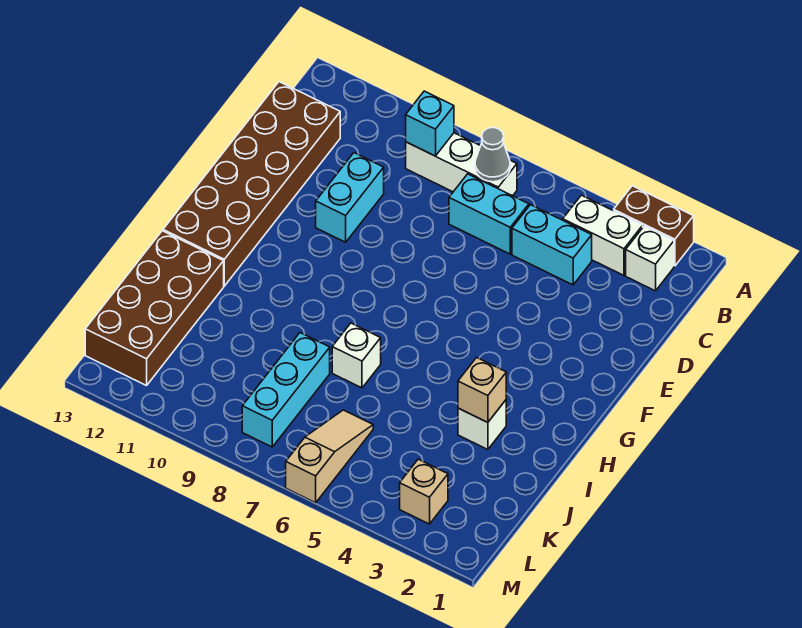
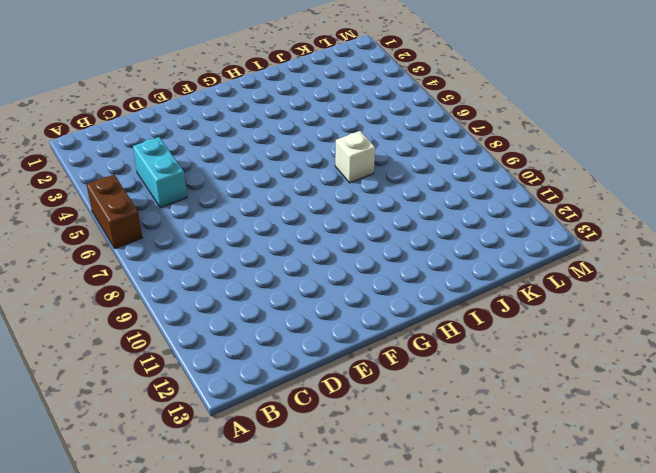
brown brick A5:A6 level 1 -> brown brick A2:A3 level 1
none -> white brick B2 level 1
none -> white brick B3:B4 level 1
none -> white brick B7:B9 level 1

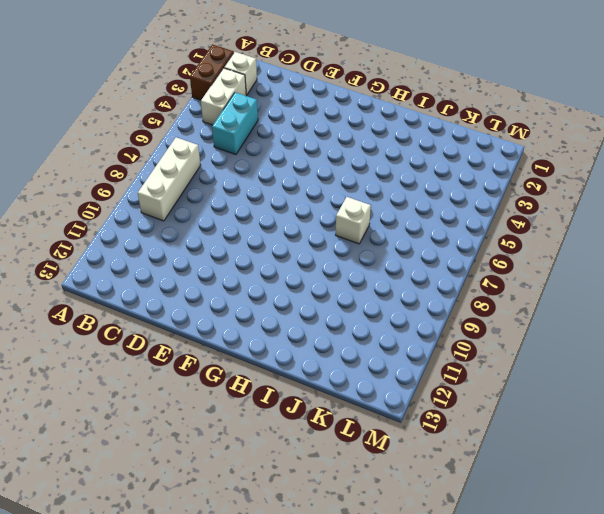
none -> cyan brick C6:C7 level 1
none -> brown brick C12:H13 level 1
none -> cyan brick D10:E10 level 1

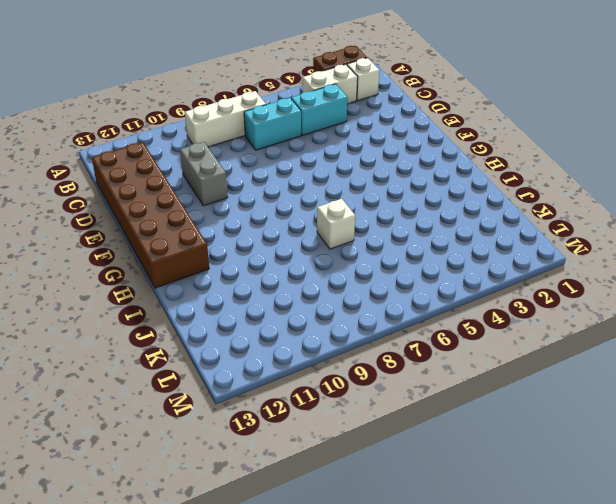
grey brick D10:E10 level 1 -> cyan brick D10:E10 level 1
none -> white brick I3 level 1
none -> brown brick I12:L13 level 1
none -> cyan brick J8:L8 level 1

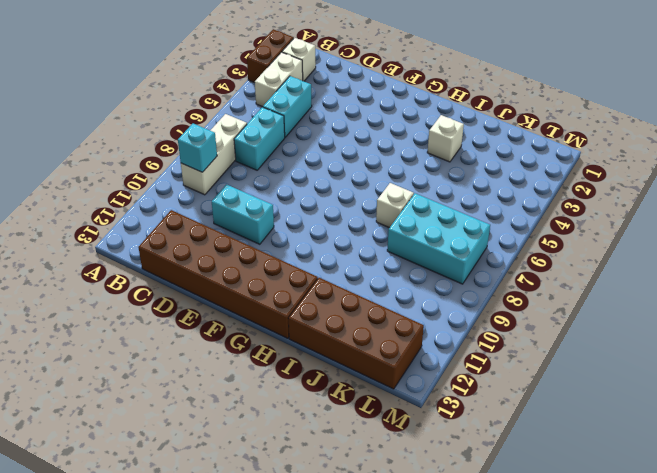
cyan brick J7:L8 level 1 -> cyan brick J8:L8 level 1
none -> tan slope K6:M6 level 1 top M
none -> tan brick L3 level 1
none -> grey cone B7 level 2

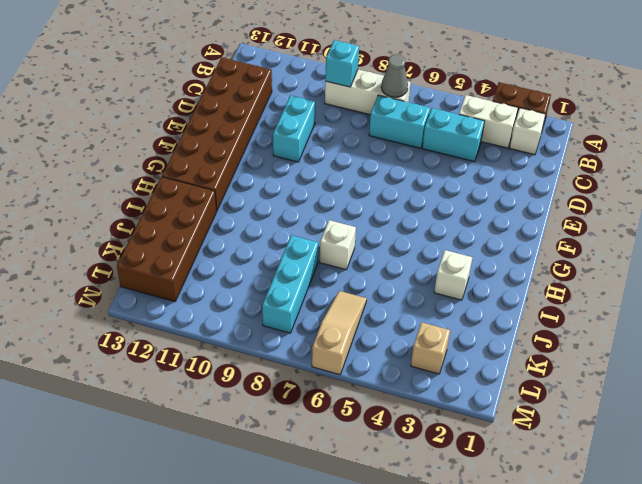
none -> tan brick I3 level 2

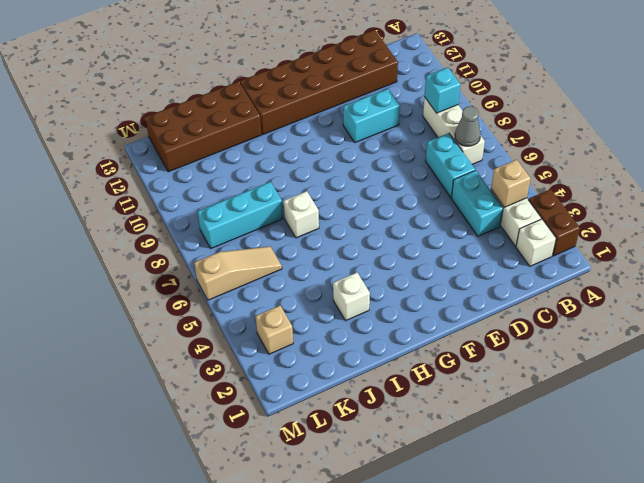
tan brick B4 level 2 -> tan brick I3 level 2

